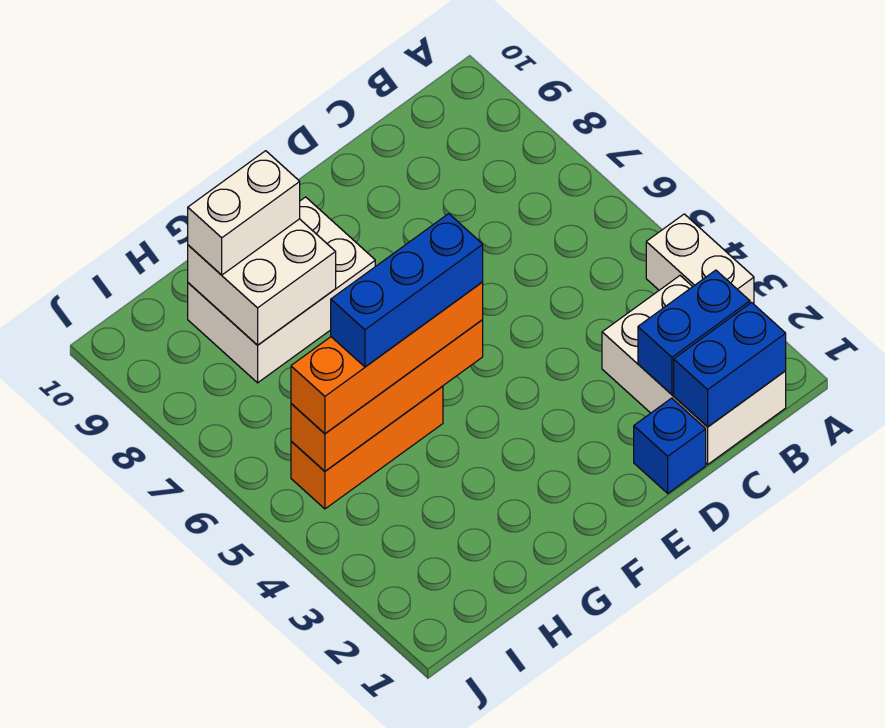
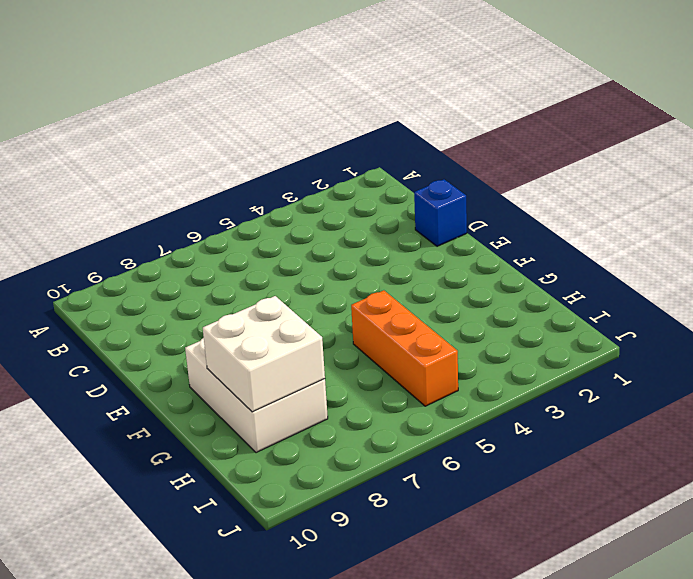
none -> white brick A3:A4 level 1
none -> white brick B1:C3 level 1
none -> blue brick B1:C1 level 2

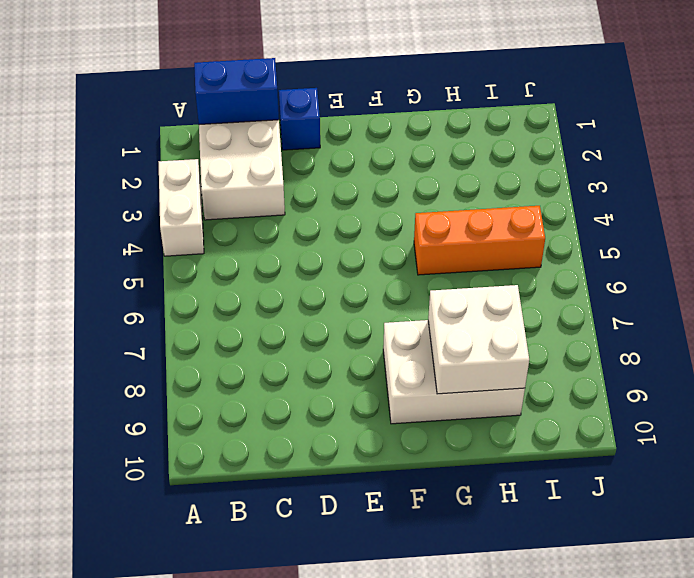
none -> blue brick B2:C2 level 2
none -> orange brick F5:I5 level 2
none -> orange brick F5:I5 level 3

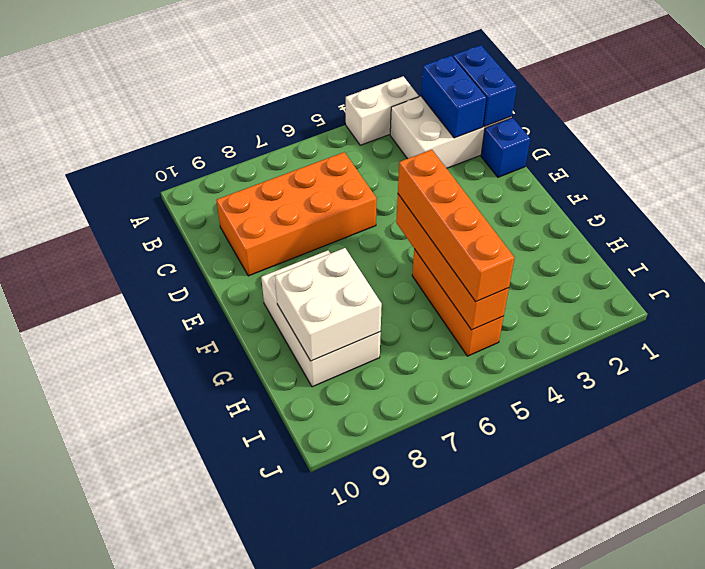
orange brick C6:D9 level 1 -> none
none -> white brick G9:H9 level 3
none -> blue brick F5:H5 level 4

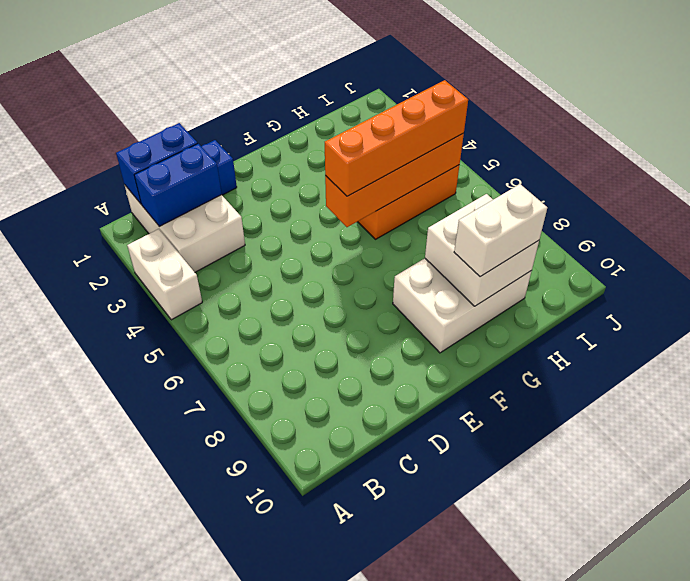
none -> blue brick F5:H5 level 4

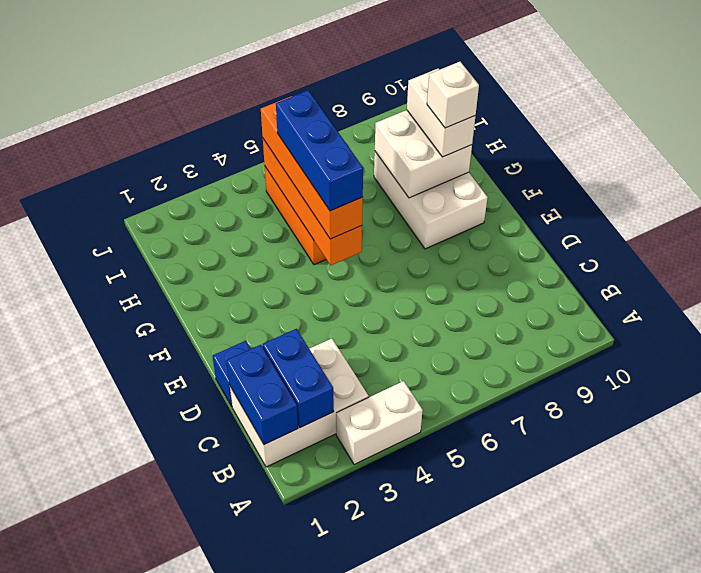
white brick G9 level 4 -> none

